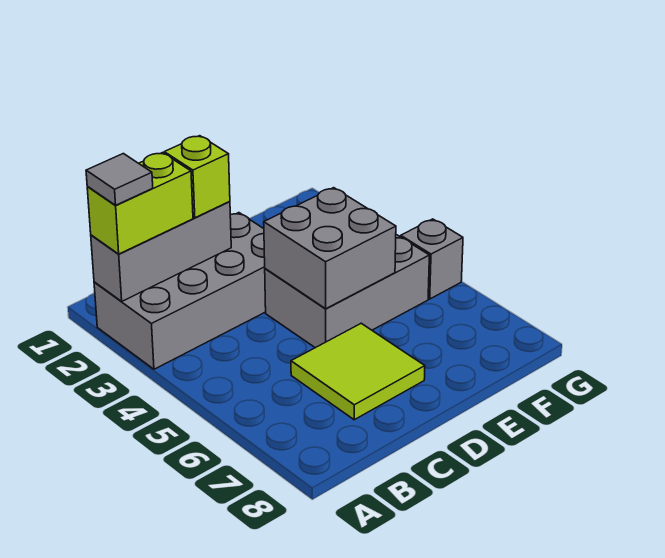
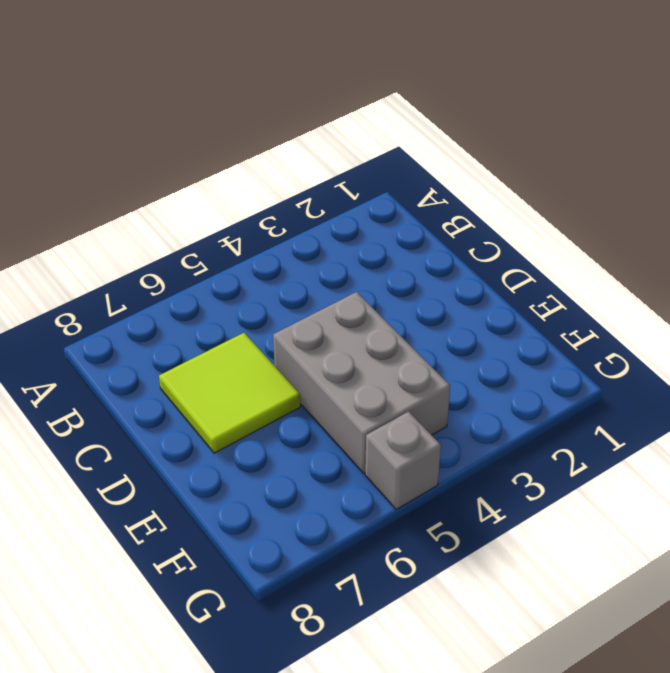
none -> grey brick A2:D3 level 1
none -> grey brick A2:C2 level 2

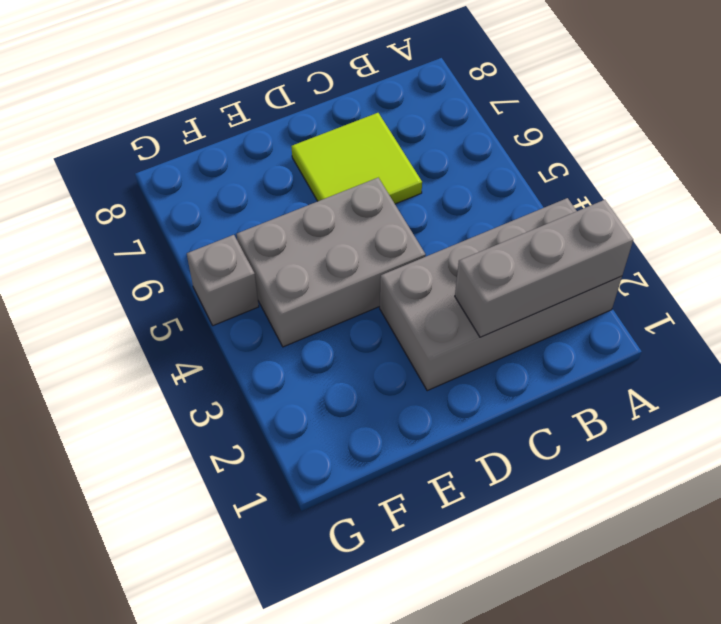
none -> grey brick D4:E5 level 2
none -> lime brick A2:B2 level 3

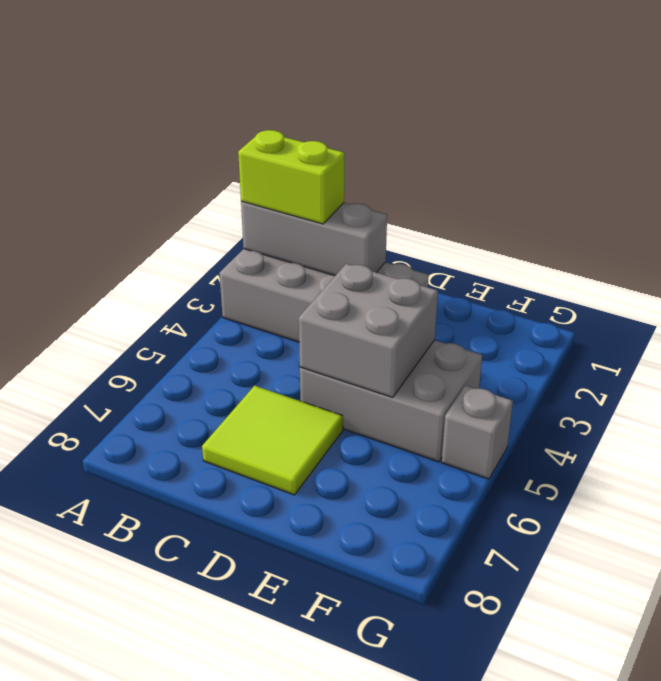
none -> lime brick C2 level 3
none -> grey tile A2 level 4

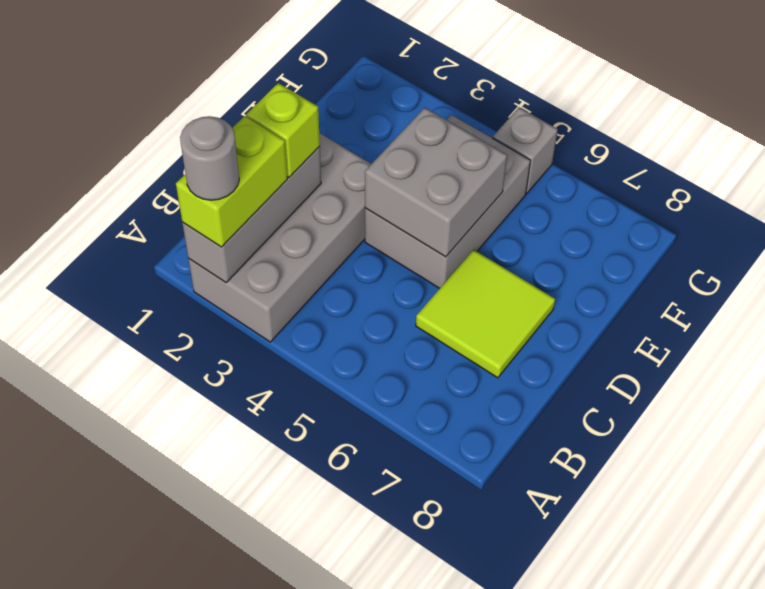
grey round brick A2 level 4 -> grey tile A2 level 4

